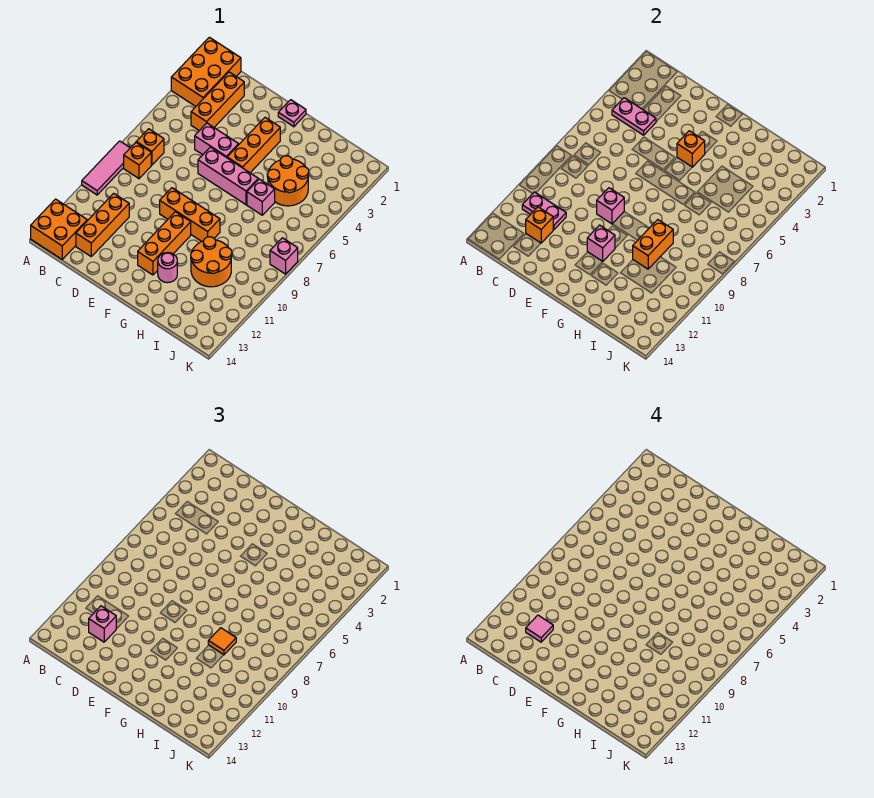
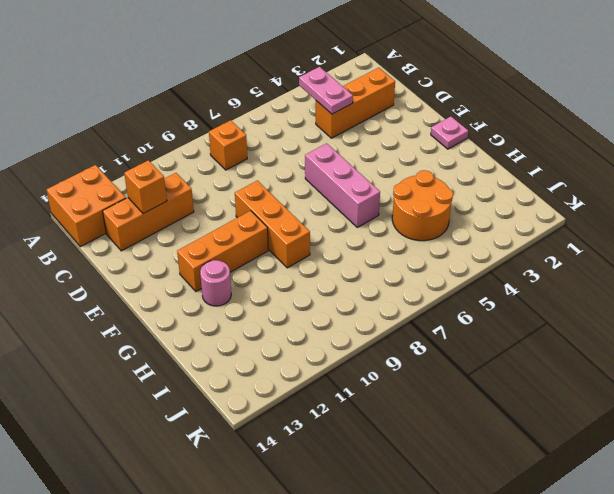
none -> orange brick A1:B3 level 1
none -> pink tile A8:A10 level 1
none -> orange brick B7 level 1

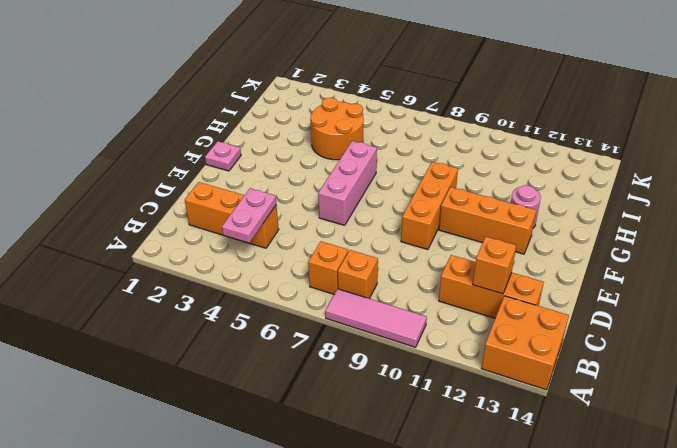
none -> orange brick A1:B3 level 1
none -> pink brick D5:E5 level 1
none -> orange brick F3:F5 level 1

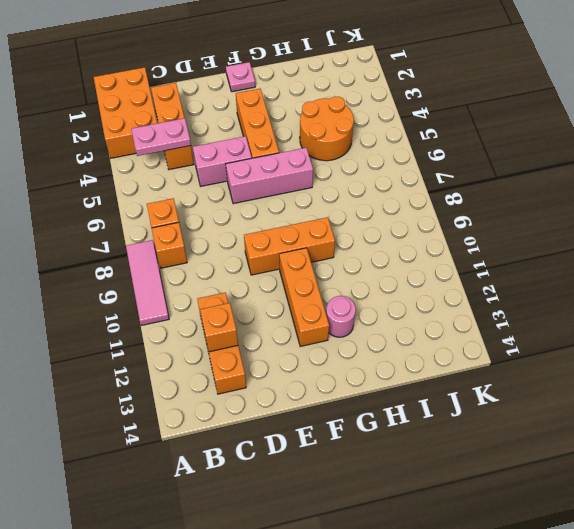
none -> orange brick A13:B14 level 1
none -> pink brick H6 level 1
none -> orange round brick H10:I11 level 1

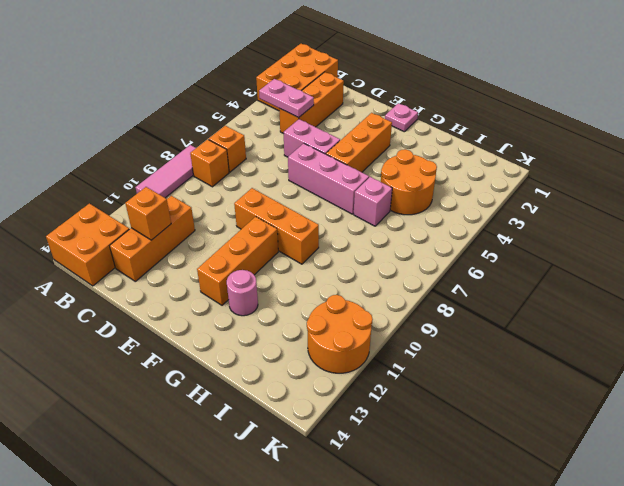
orange round brick J11:K12 level 1 -> orange round brick H10:I11 level 1
none -> pink brick K8 level 1
none -> pink plate B11:C11 level 2
none -> pink brick E9 level 2

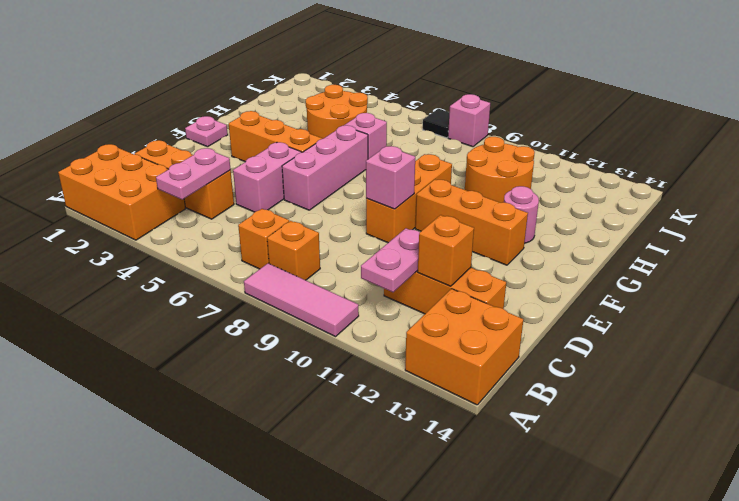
black tile K7 level 1 -> none
none -> orange brick F4 level 2
none -> pink brick F11 level 2
none -> orange brick H9:H10 level 2

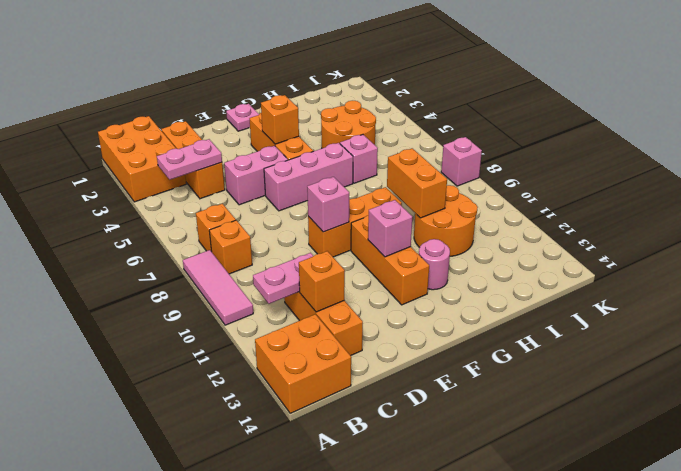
none -> pink brick C12 level 3
none -> orange tile H9 level 3
none -> pink tile C12 level 4

